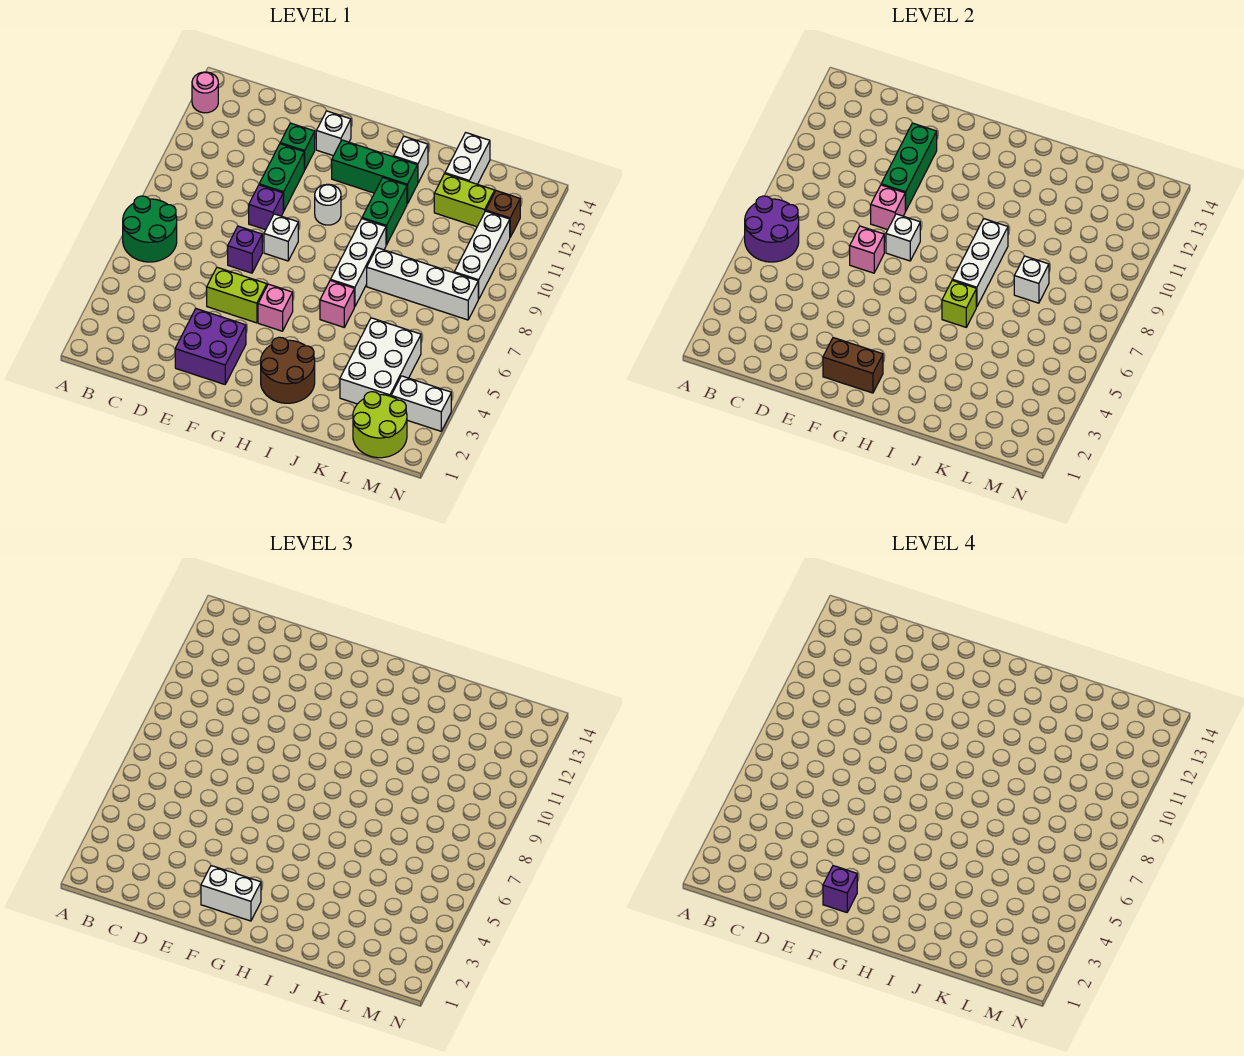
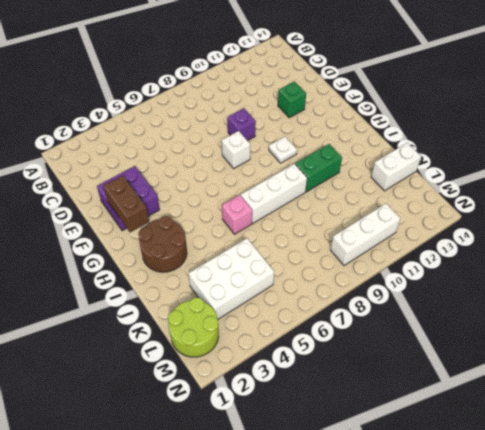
white plate G10 level 1 -> white round brick G10 level 1
none -> green round brick A6:B7 level 1
none -> pink round brick A13 level 1
none -> lime brick E5:F5 level 1
none -> purple brick E7 level 1

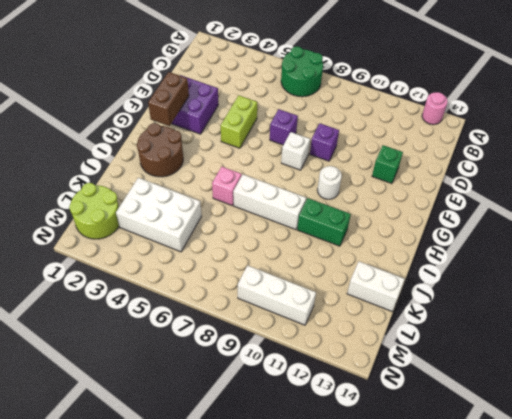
none -> green brick E10:E11 level 1
none -> white brick F13 level 1
none -> pink brick G5 level 1
none -> green brick G12:I12 level 1

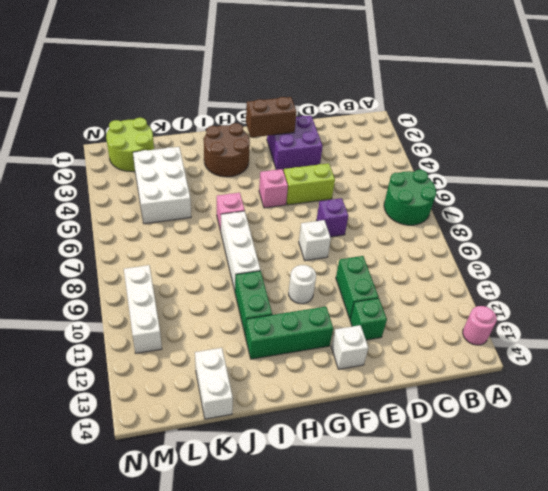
none -> purple brick E9 level 1
none -> white brick I13 level 1
none -> white brick J8:M8 level 1
none -> lime brick K12:L12 level 1

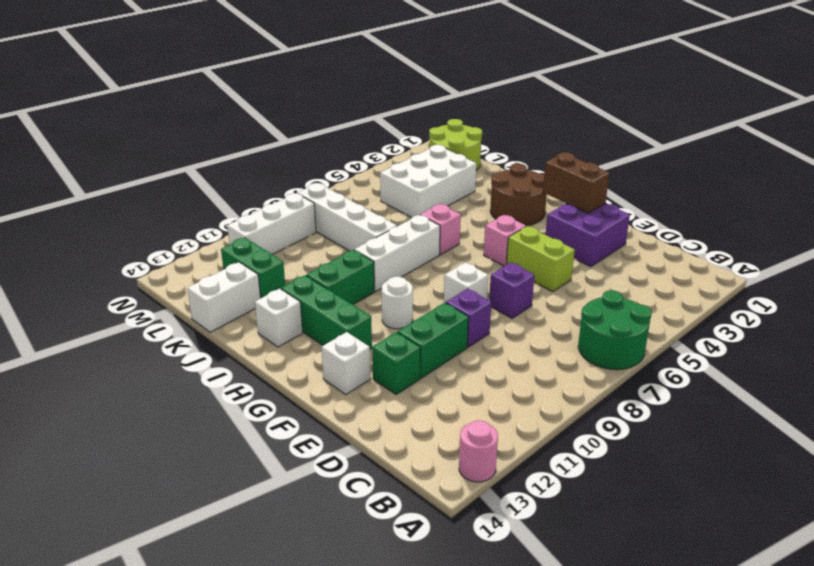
green brick K12:L12 level 1 -> lime brick K12:L12 level 1
none -> white brick M3:N3 level 1
none -> brown brick M12 level 1
none -> purple round brick A6:B7 level 2
none -> pink brick E7 level 2

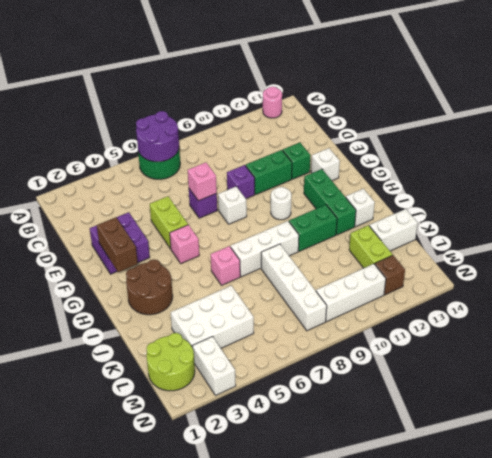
none -> pink brick E9 level 2
none -> green brick E10:E12 level 2
none -> white brick F8 level 2
none -> lime brick I6 level 2

